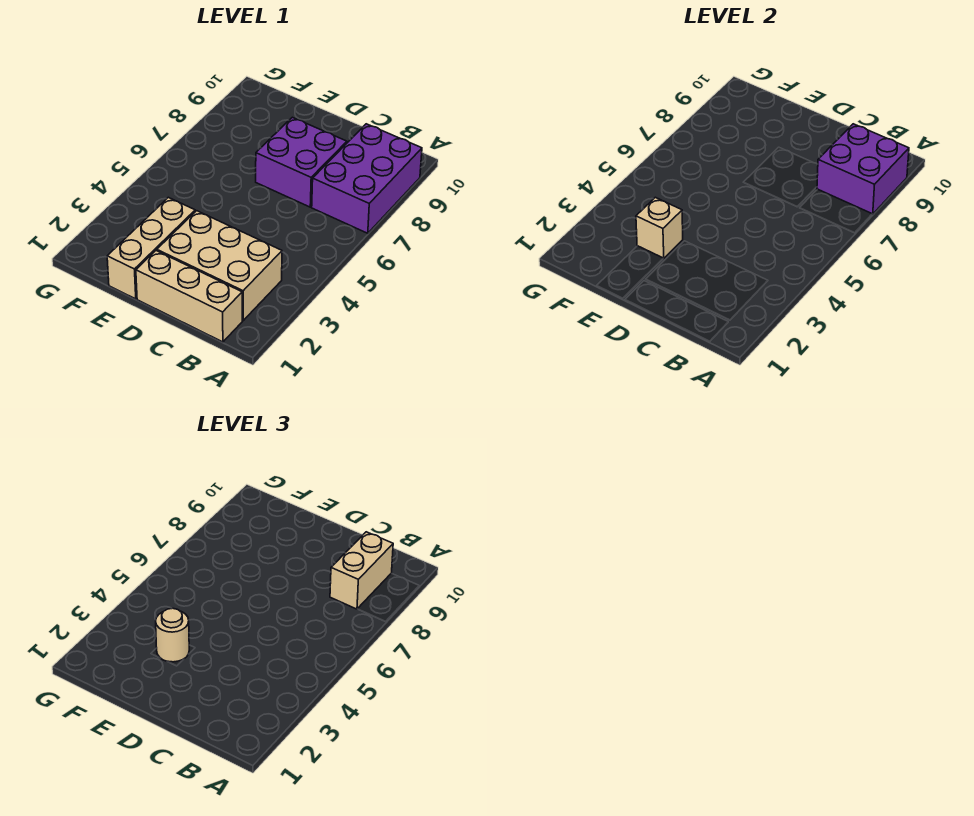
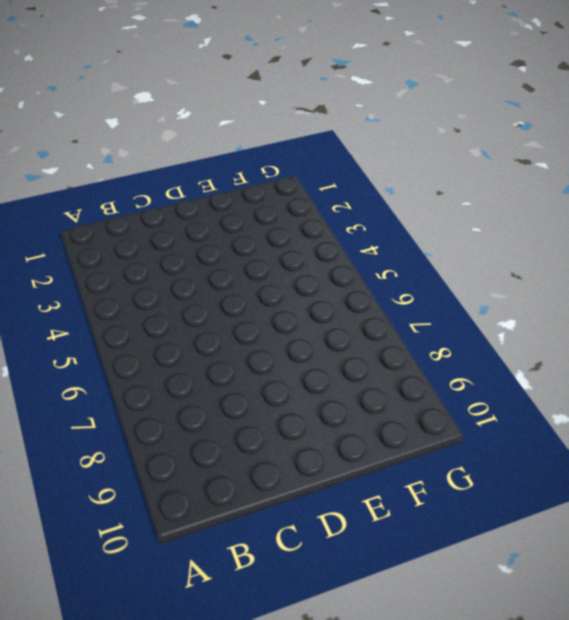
none -> purple brick A7:B9 level 1
none -> tan brick B1:D1 level 1

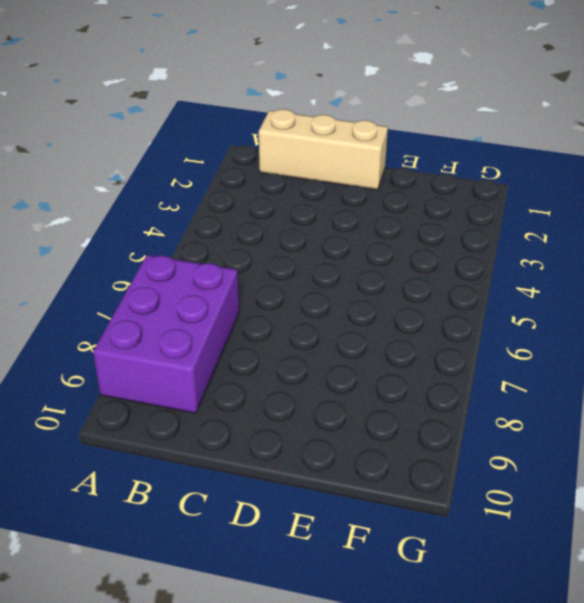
none -> tan brick B2:D3 level 1
none -> purple brick C7:D8 level 1

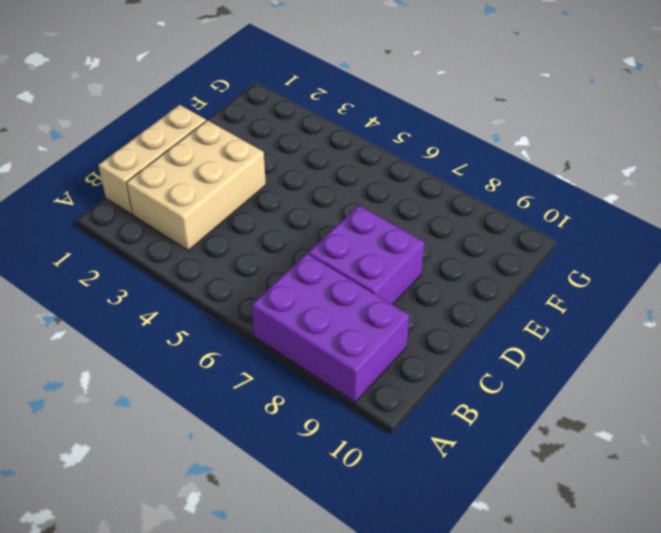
none -> tan brick E1:E3 level 1
none -> purple brick A8:B9 level 2

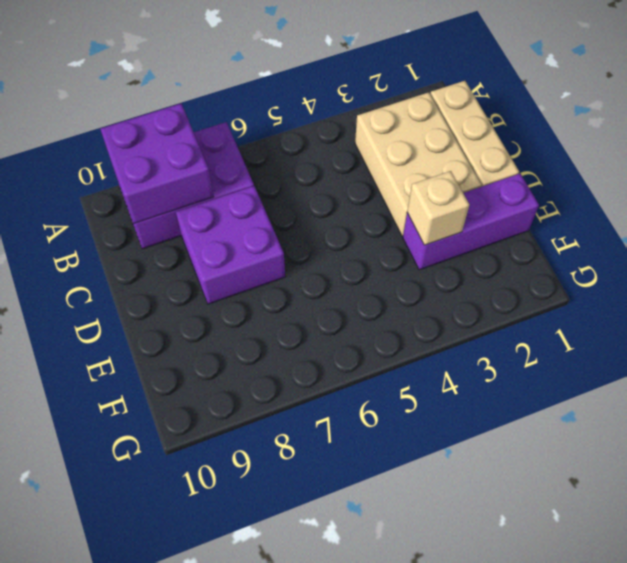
purple brick E1:E3 level 1 -> tan brick E1:E3 level 1
none -> tan brick B8:B9 level 3
none -> tan round brick E3 level 3

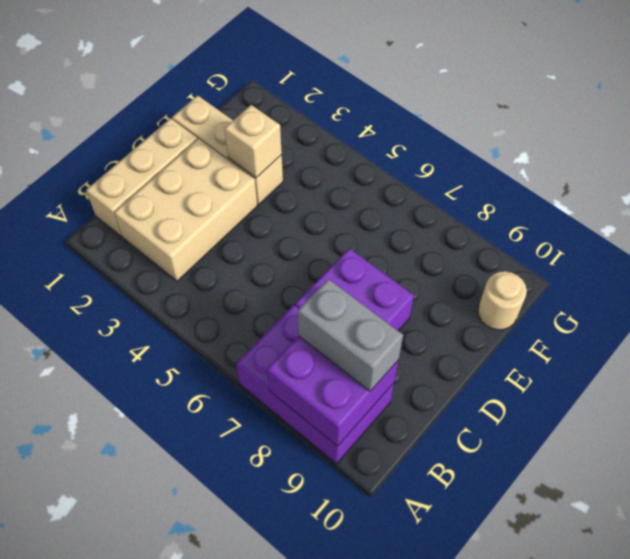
grey brick B8:B9 level 3 -> tan brick B8:B9 level 3
tan round brick F10 level 1 -> tan round brick E3 level 3

